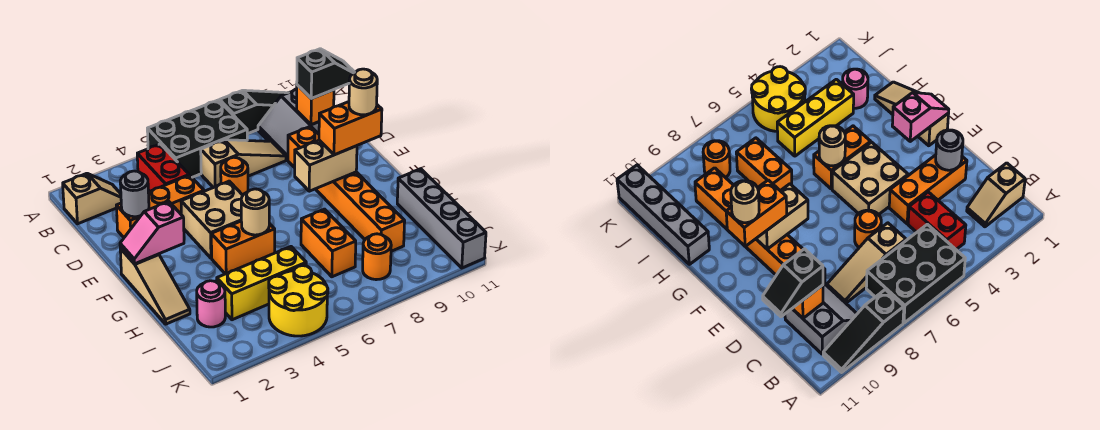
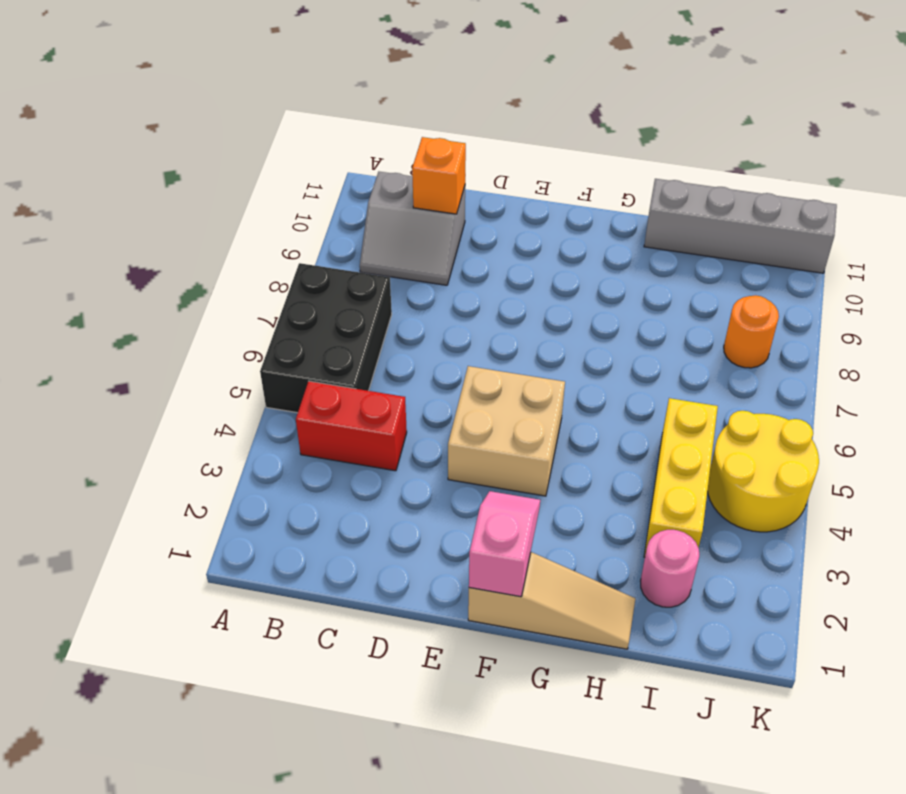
pink slope F1:F2 level 2 top 1 -> pink slope F1:F2 level 2 top 2
none -> black slope A8:A10 level 1 top 8
none -> tan slope B1:B2 level 1 top 1
none -> tan slope C6:C8 level 1 top 6

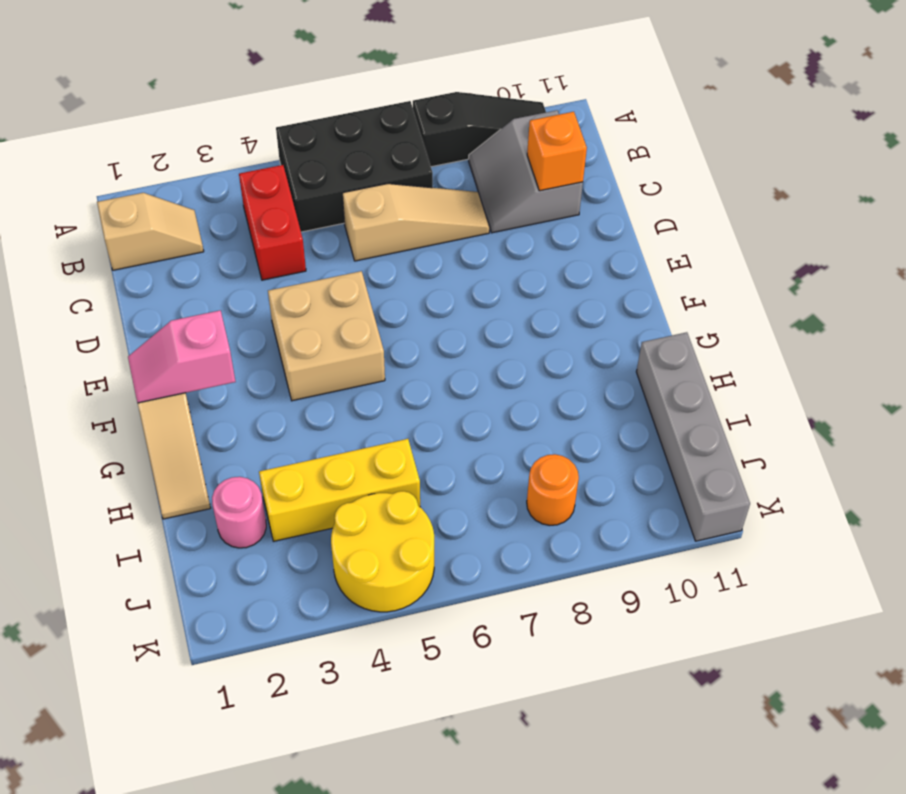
none -> orange brick D2:D4 level 1
none -> orange round brick D6 level 1
none -> orange brick D9:I9 level 1

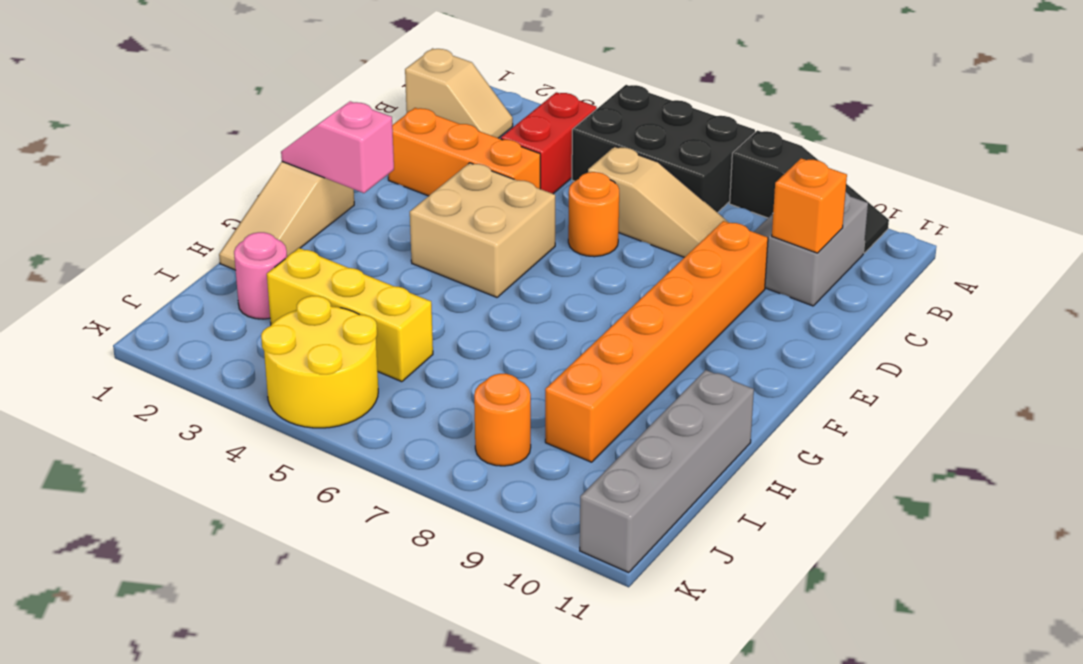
none -> orange brick G4:G5 level 1
none -> orange brick H7:I7 level 1
none -> grey round brick D2 level 2

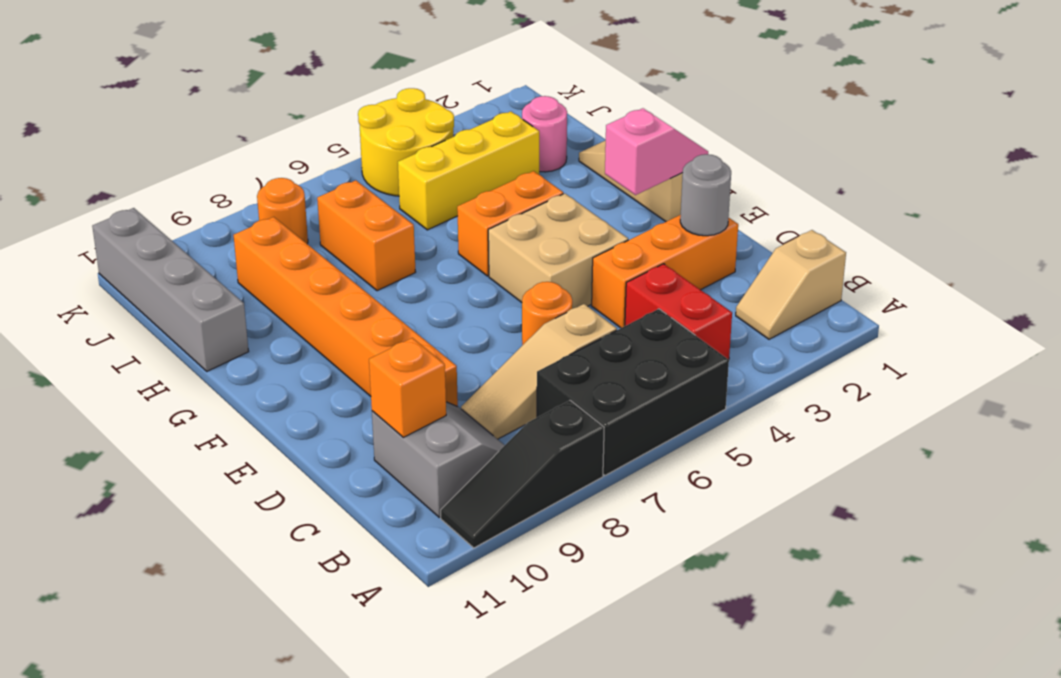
none -> tan brick F8:F9 level 2
none -> tan round brick G5 level 2
none -> black slope C10:C11 level 3 top 10

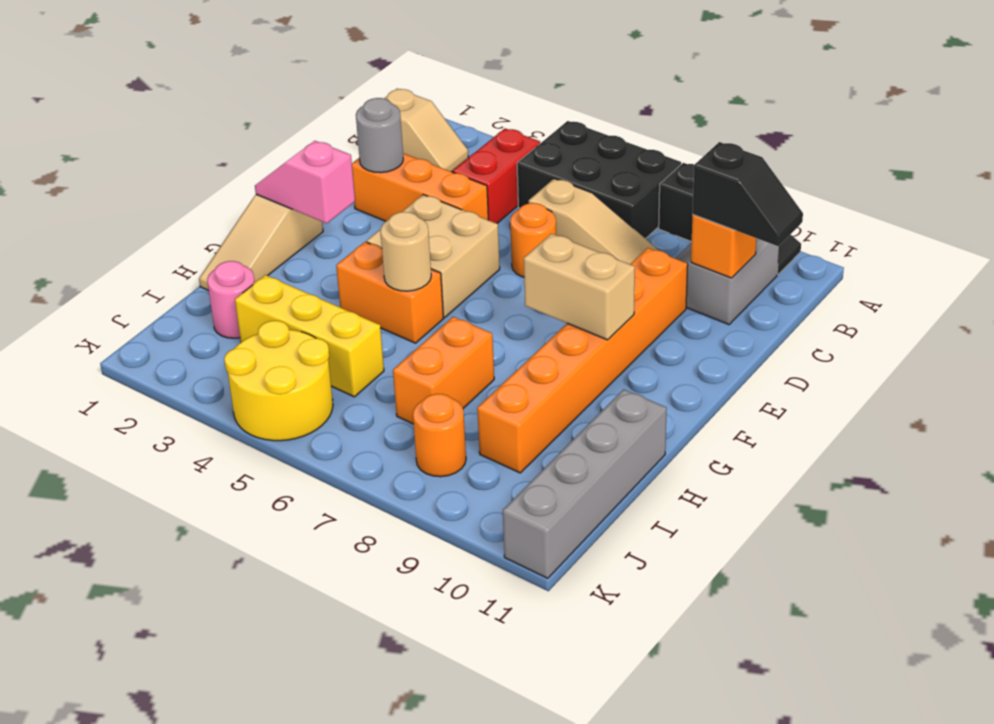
none -> orange brick F9:F10 level 3
none -> tan round brick F10 level 4

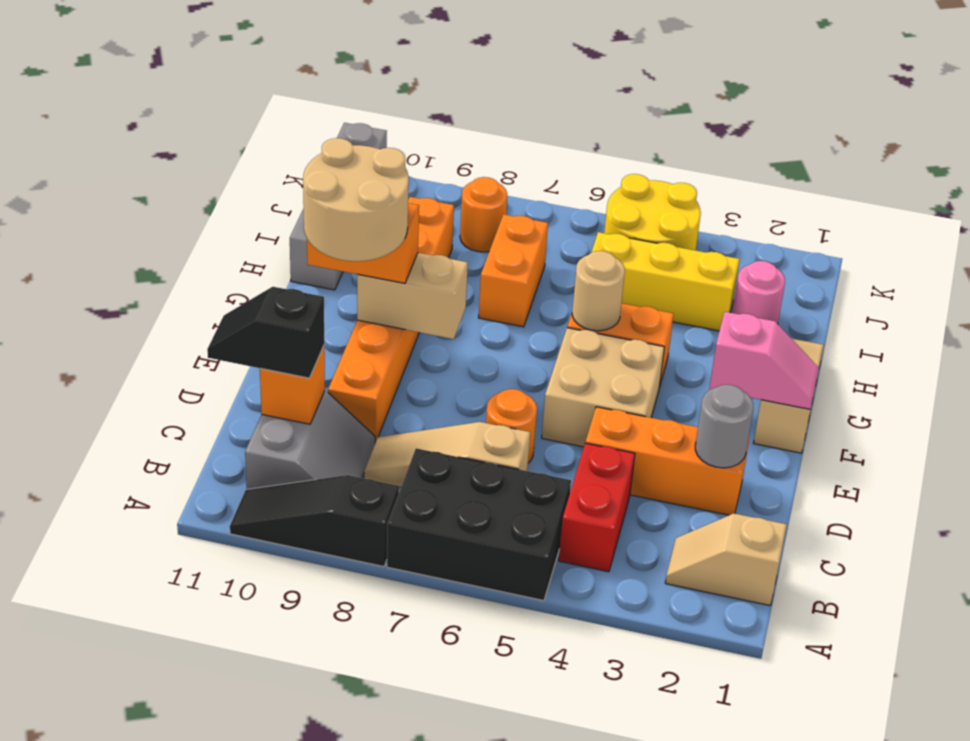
tan round brick E9:F10 level 4 -> tan round brick F10 level 4

